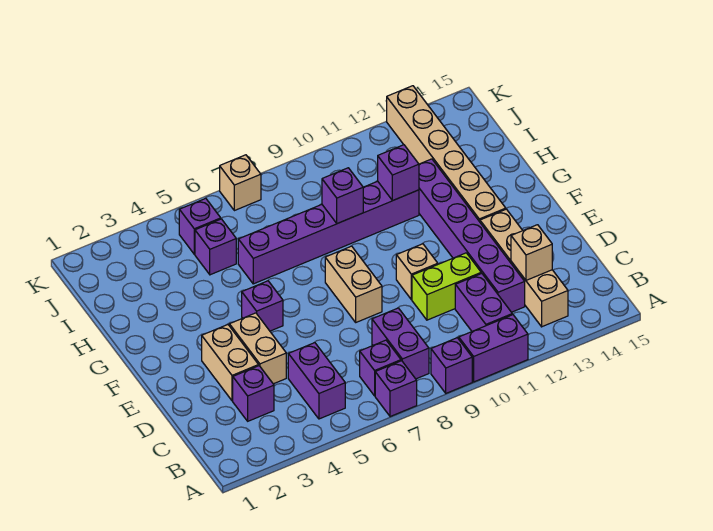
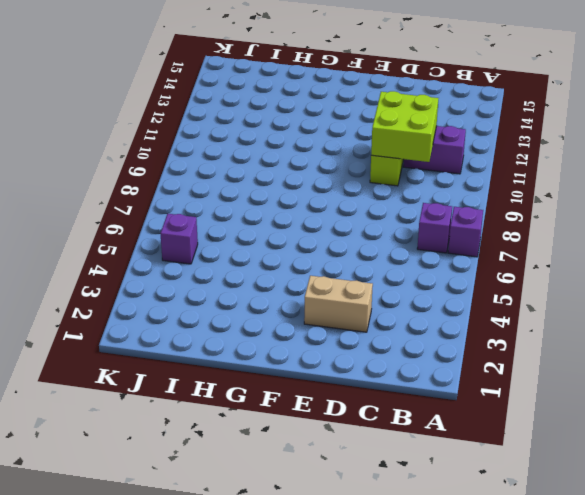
lime brick C10:D11 level 2 -> none
none -> purple brick A9 level 1
none -> purple brick A10:A11 level 1
none -> purple brick B5:C5 level 1

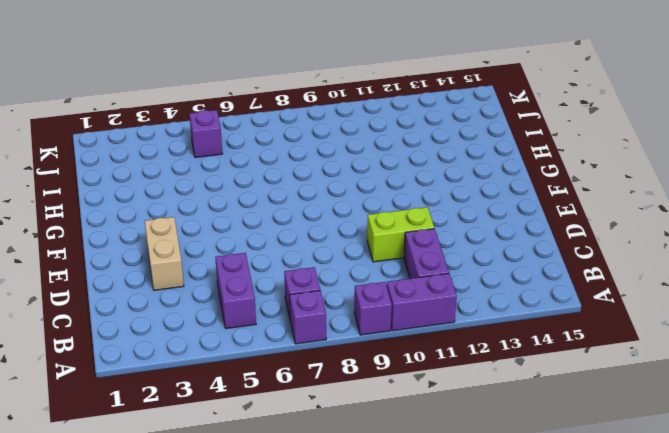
none -> purple brick B8:C8 level 1
none -> tan brick B13:E13 level 1
none -> purple brick C3 level 1

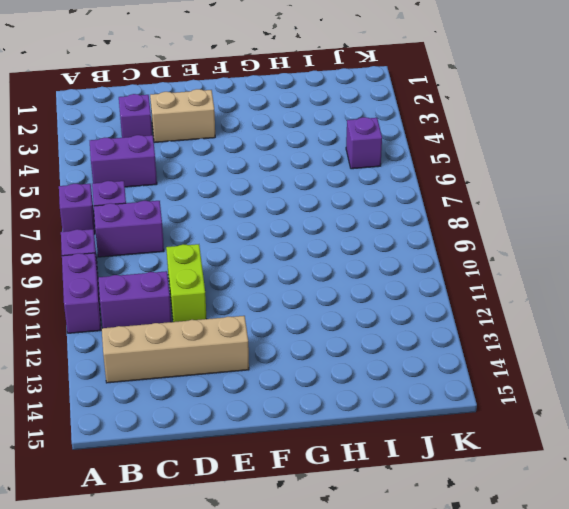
none -> purple brick C12:H12 level 1
none -> tan brick D4:E4 level 1
none -> tan brick E8:F8 level 1

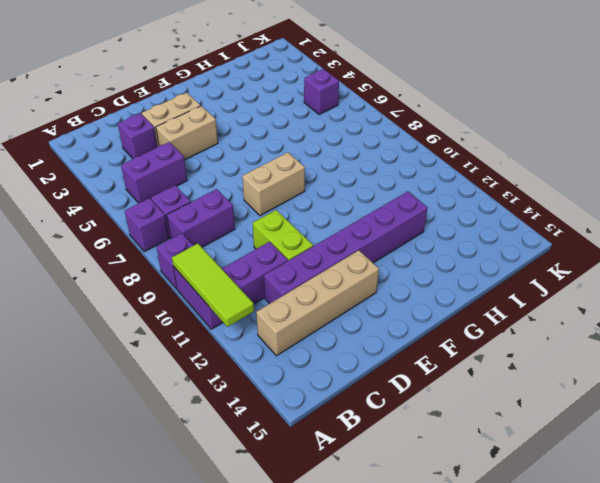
lime tile A10:A12 level 2 -> none
none -> tan brick E10 level 1
none -> purple brick F5 level 1
none -> tan brick F13:K13 level 1

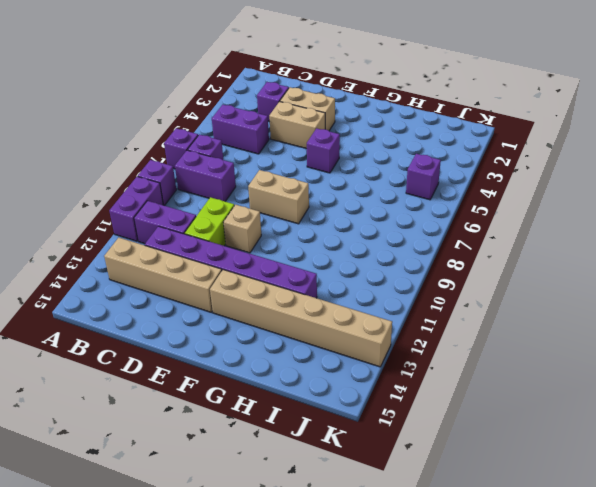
none -> purple brick H6:H11 level 1
none -> purple brick I5 level 1
none -> tan brick K7 level 1

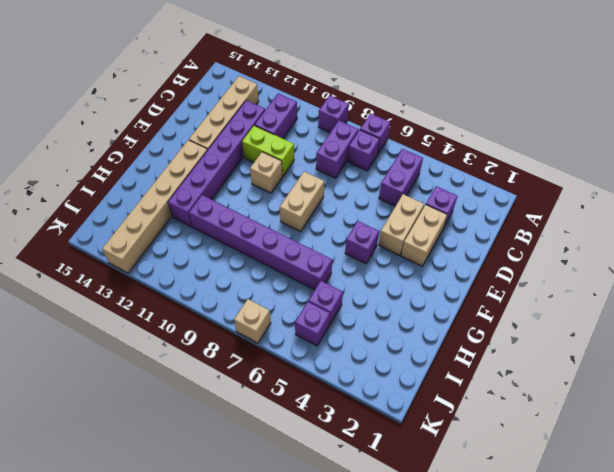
none -> purple brick A10:A11 level 1
none -> tan brick C13 level 2
none -> purple brick H9 level 2

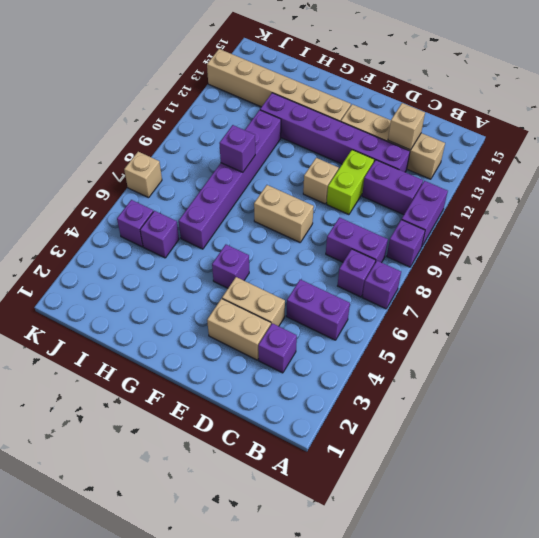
none -> purple brick H11 level 2

